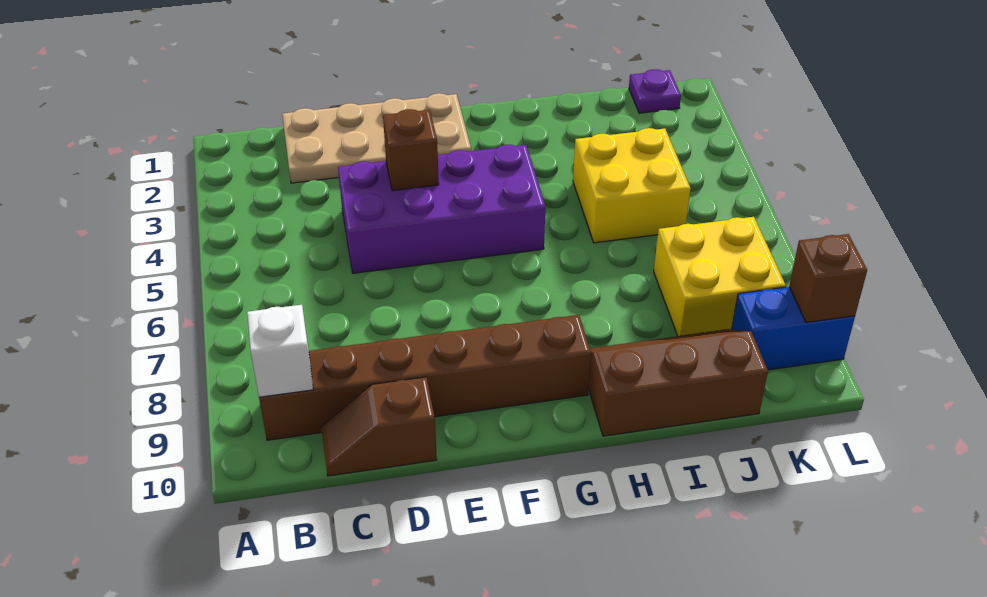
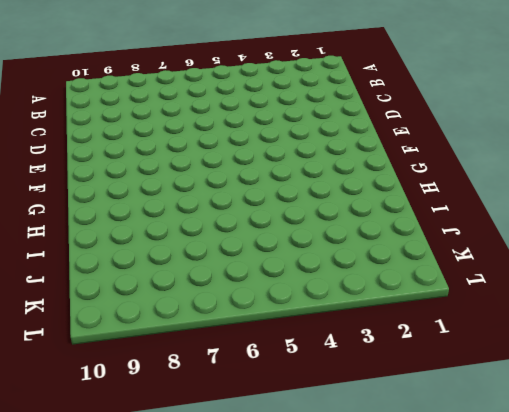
none -> brown brick B9:G9 level 1
none -> tan plate C1:F2 level 1
none -> brown slope C10:D10 level 1 top D

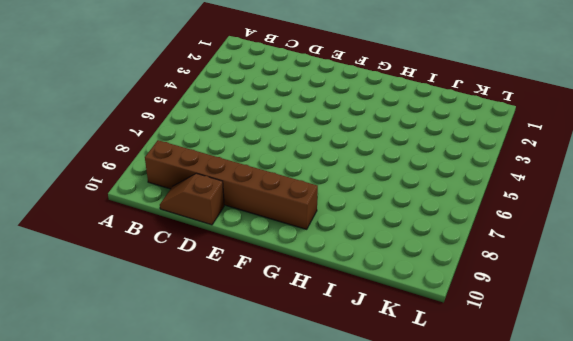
none -> tan plate C1:F2 level 1
none -> purple brick D4:G5 level 1
none -> brown slope H9:J10 level 1 top 10

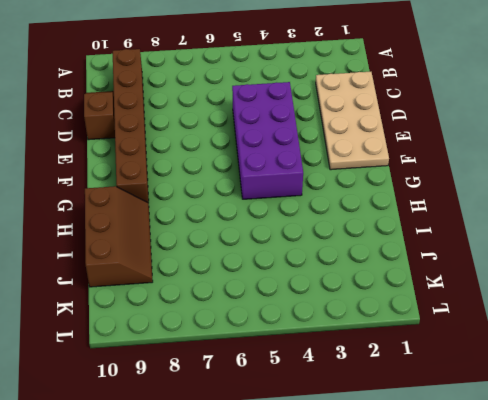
none -> yellow brick I4:J5 level 1
none -> yellow brick J7:K8 level 1
none -> purple plate K1 level 1

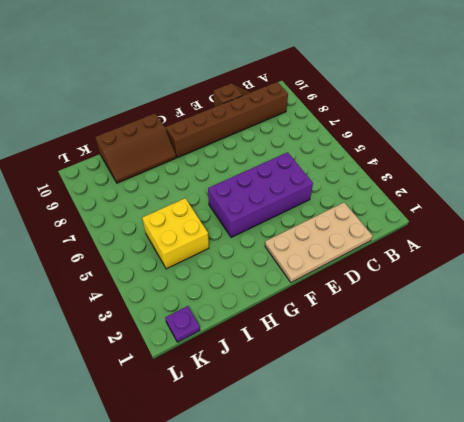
none -> yellow brick J7:K8 level 1
none -> blue brick K9:L9 level 1
none -> white brick B9 level 2

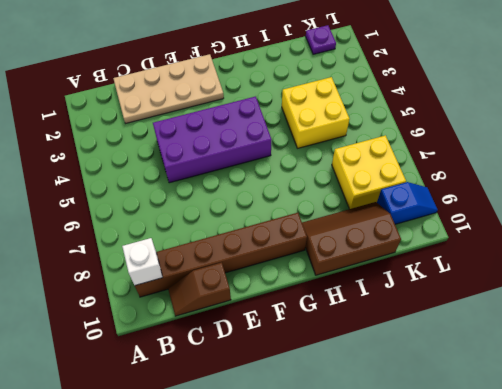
blue slope K9:L9 level 1 top K -> blue brick K9:L9 level 1
none -> brown brick E4 level 2
none -> brown brick L9 level 2

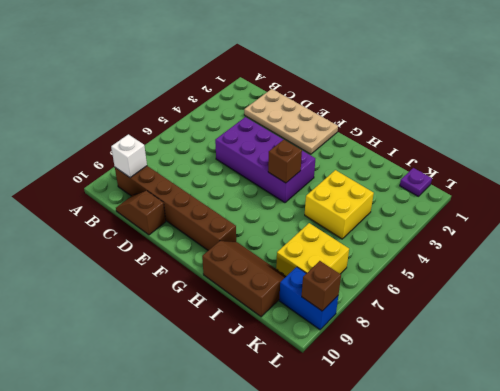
brown brick G5 level 2 -> brown brick E4 level 2

